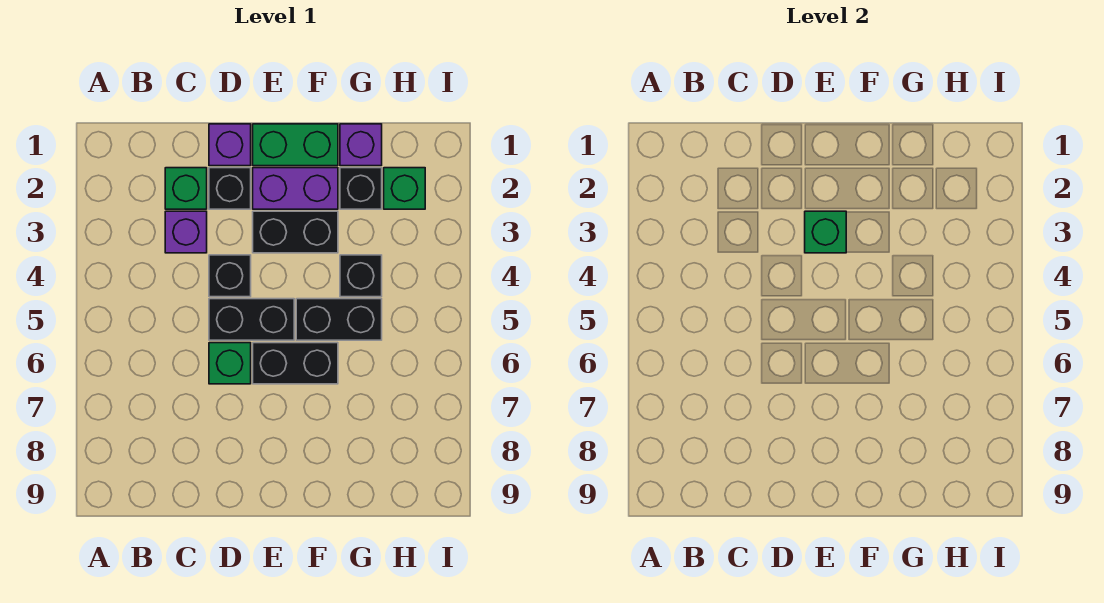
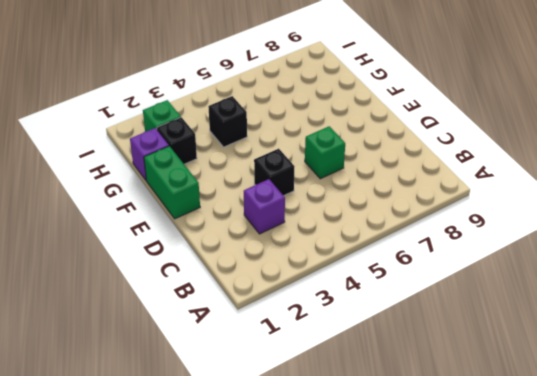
none -> green brick C2 level 1
none -> purple brick D1 level 1
none -> black brick D2 level 1

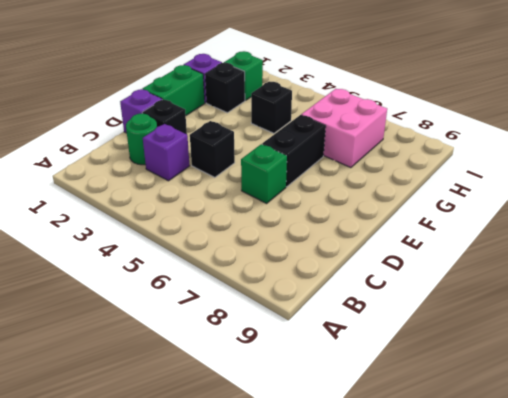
green round brick C2 level 1 -> green brick C2 level 1
pink brick G6:H7 level 1 -> none
none -> black brick D5:E5 level 1
none -> purple brick E2:F2 level 1
none -> black brick E3:F3 level 1

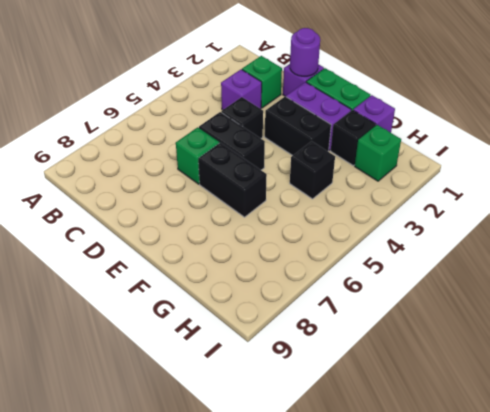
purple round brick D1 level 2 -> none
none -> black brick D2 level 1
none -> black brick F5:G5 level 1
none -> green brick E3 level 2

